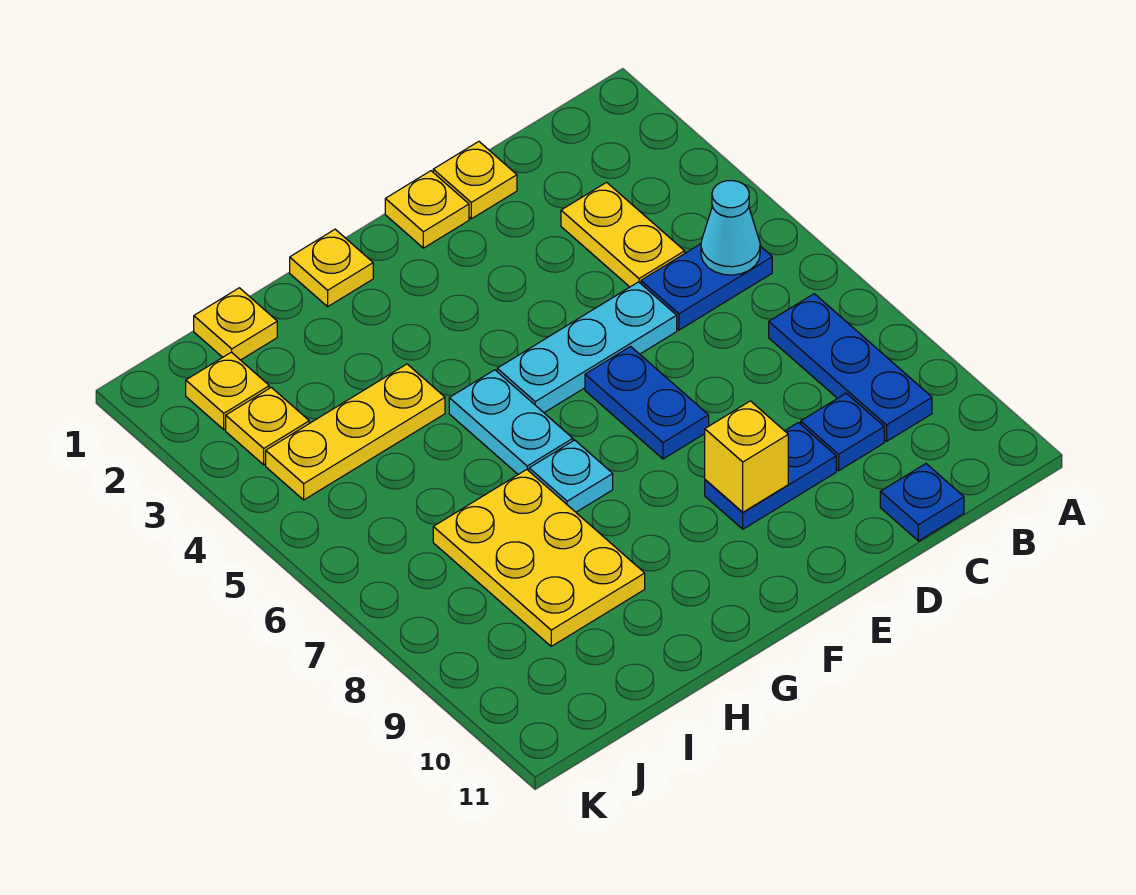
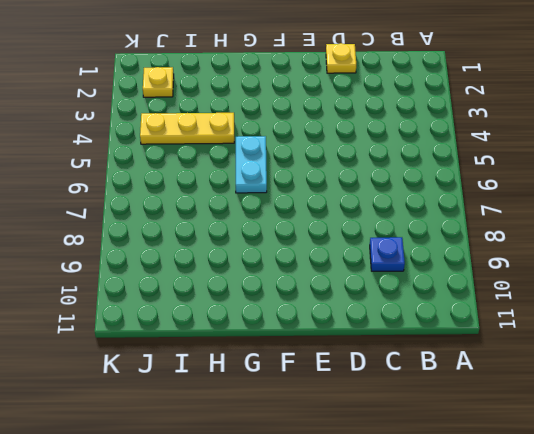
none -> blue plate B5:C5 level 1
none -> blue plate B7:B9 level 1
none -> yellow plate C3:C4 level 1

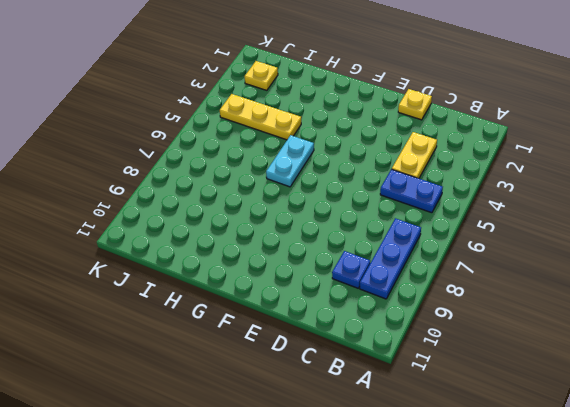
none -> blue plate C11 level 1
none -> cyan plate D5:F5 level 1
none -> blue plate D9:E9 level 1

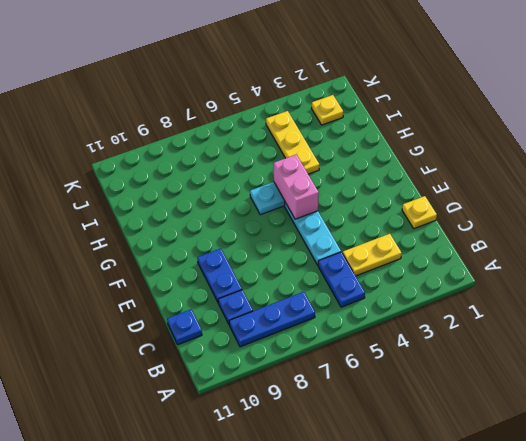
pink brick F5:G5 level 2 -> none
none -> yellow plate E1 level 1
none -> blue plate E6:E7 level 1
none -> yellow plate G1 level 1

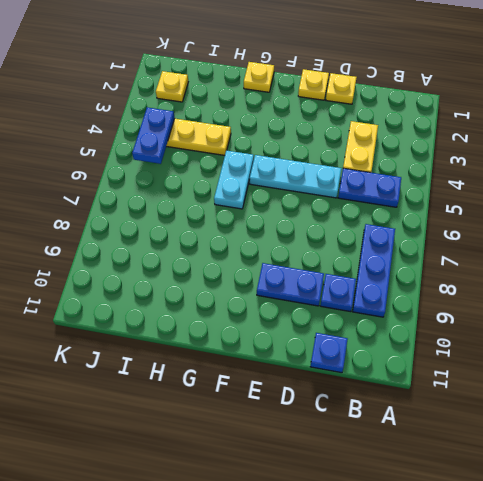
blue plate J4:J5 level 2 -> blue plate E6:E7 level 1
none -> cyan plate G7 level 1
none -> yellow plate H7:I9 level 1
none -> yellow plate I1 level 1

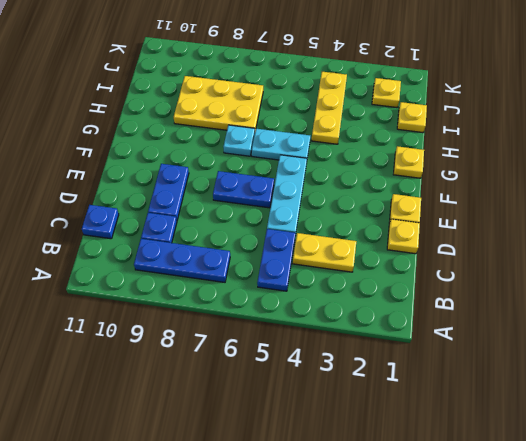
none -> yellow plate J3 level 1
none -> cyan cone B5 level 2
none -> yellow brick E9 level 2

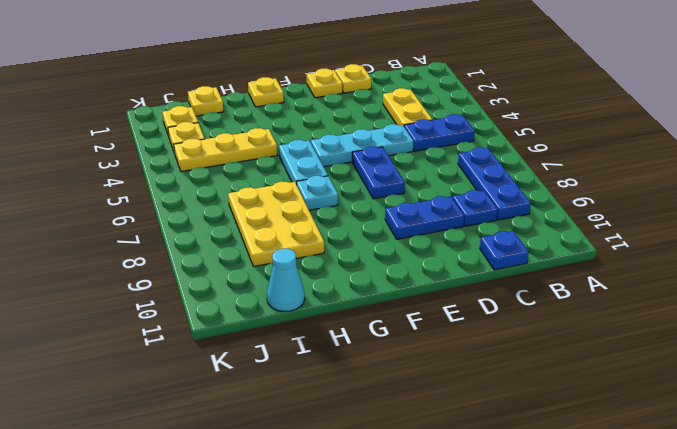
cyan cone I11 level 1 -> cyan cone B5 level 2
none -> yellow brick E9 level 2

